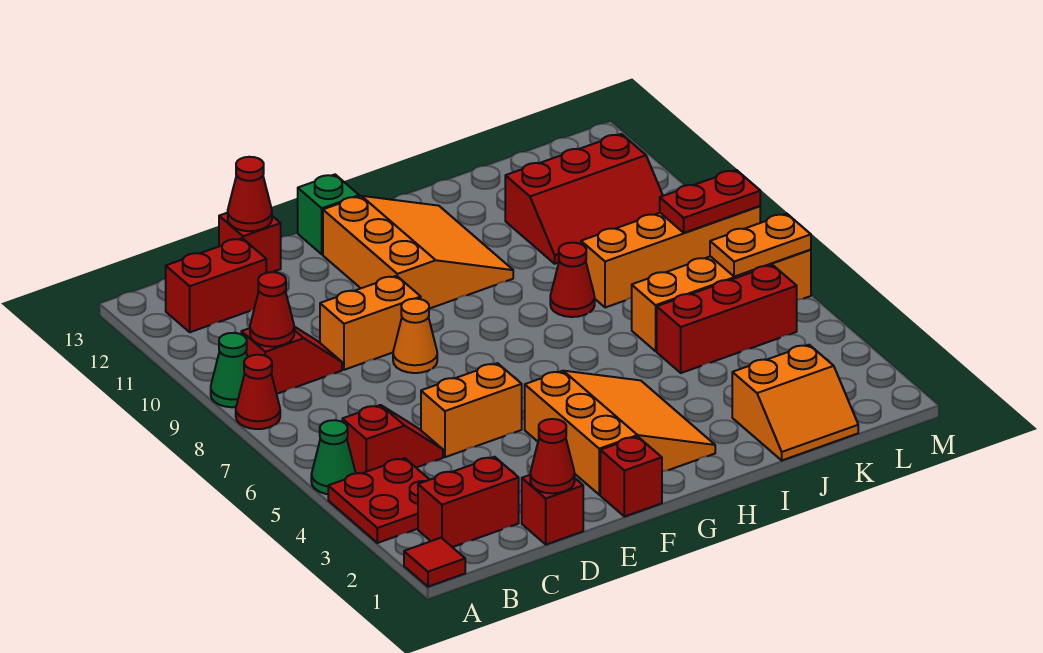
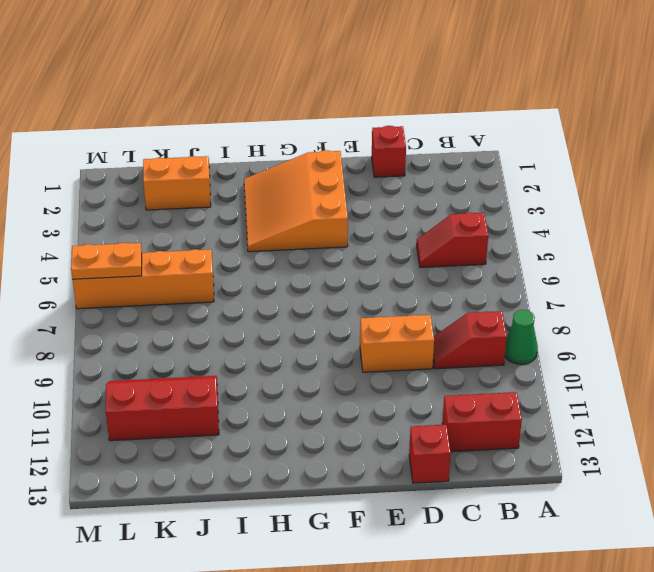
none -> red tile A1 level 1
none -> red plate A3:B4 level 1
none -> green cone A5 level 1

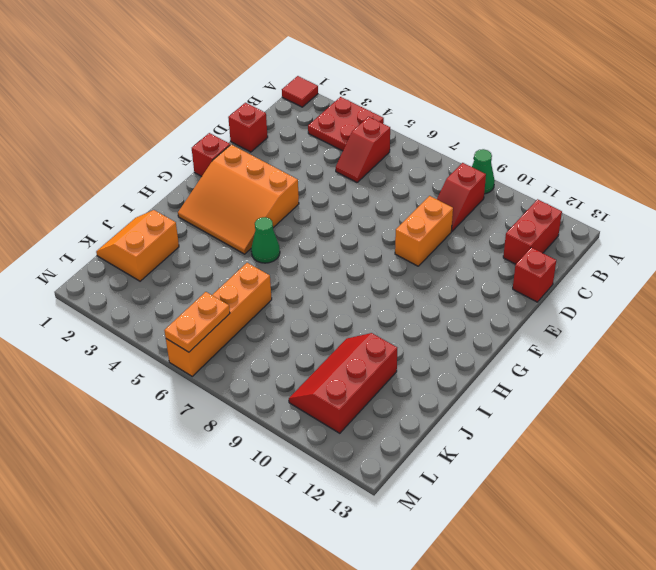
green cone H5 level 1 -> green cone A5 level 1
none -> red cone A8 level 1
none -> red brick B2:C2 level 1
none -> orange brick D5:E5 level 1

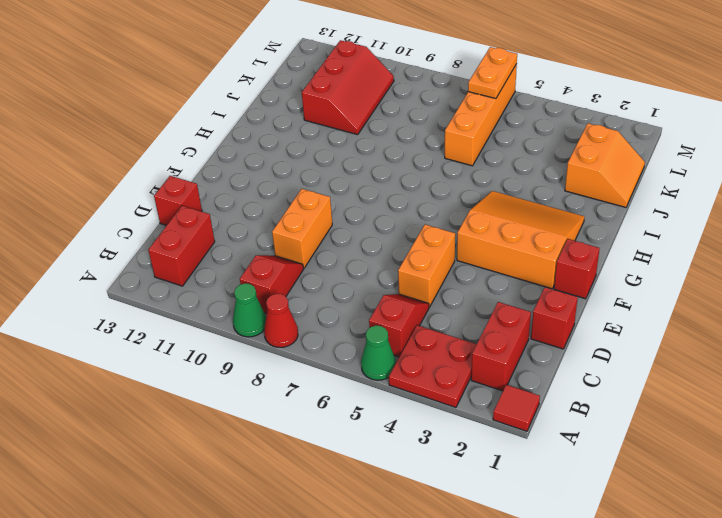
none -> orange cone E8 level 1
none -> orange slope F10:H12 level 1 top F
none -> green brick F13 level 1

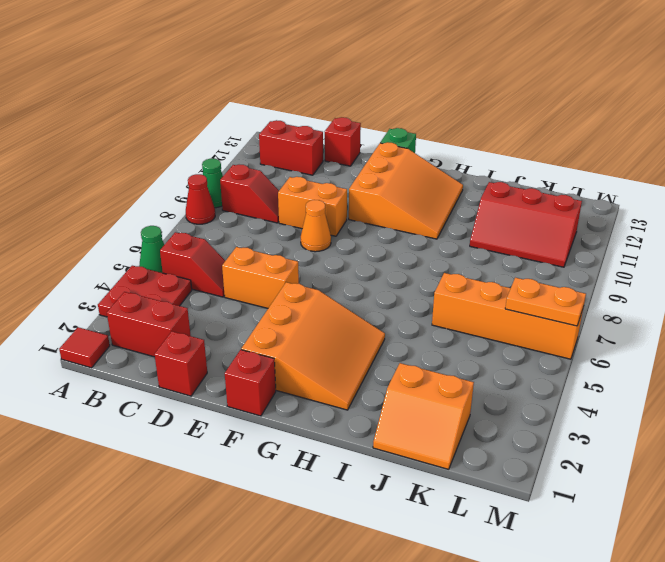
none -> red cone I8 level 1
none -> red brick J5:L5 level 1
none -> orange brick J8:M8 level 1

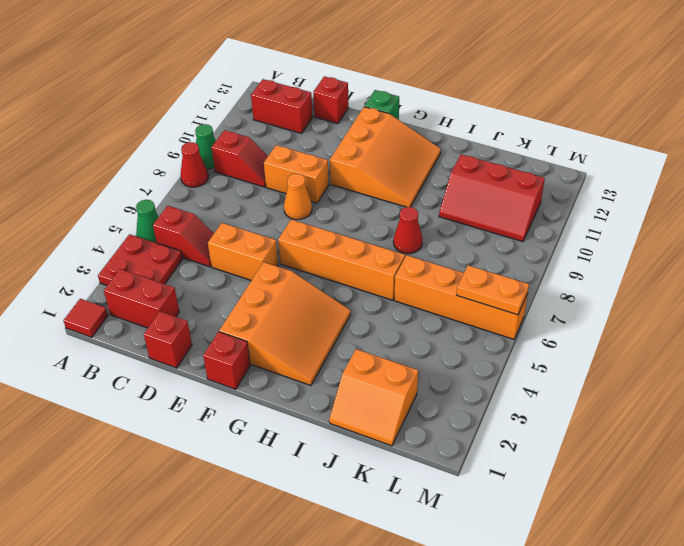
orange brick F6:I6 level 1 -> orange brick J8:M8 level 1
none -> red brick J5:L5 level 1
none -> red cone B9 level 2
none -> red cone D1 level 2

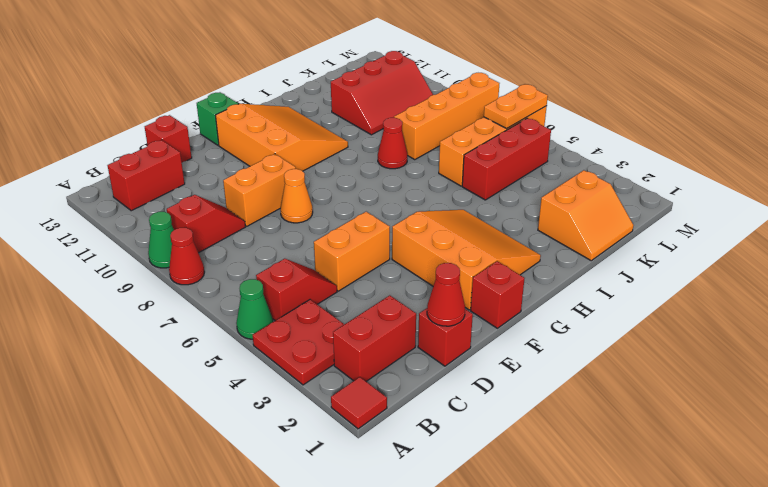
none -> red cone B9 level 2
none -> red cone D13 level 2
none -> red plate L8:M8 level 2

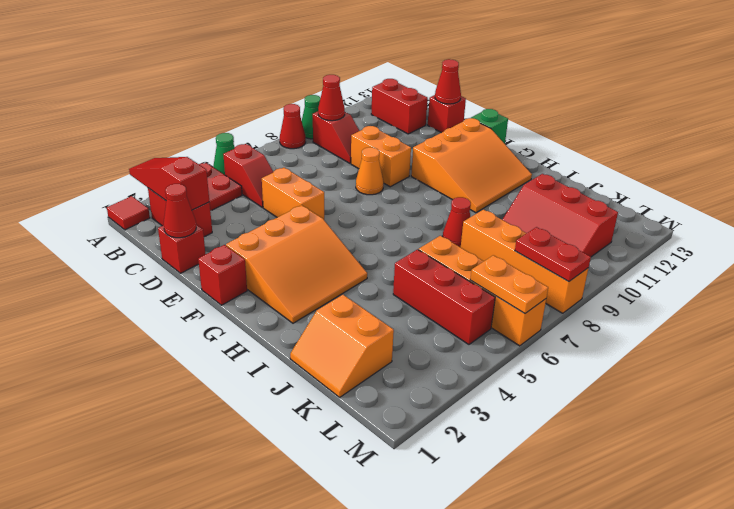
red slope A2:C2 level 2 top C -> none

